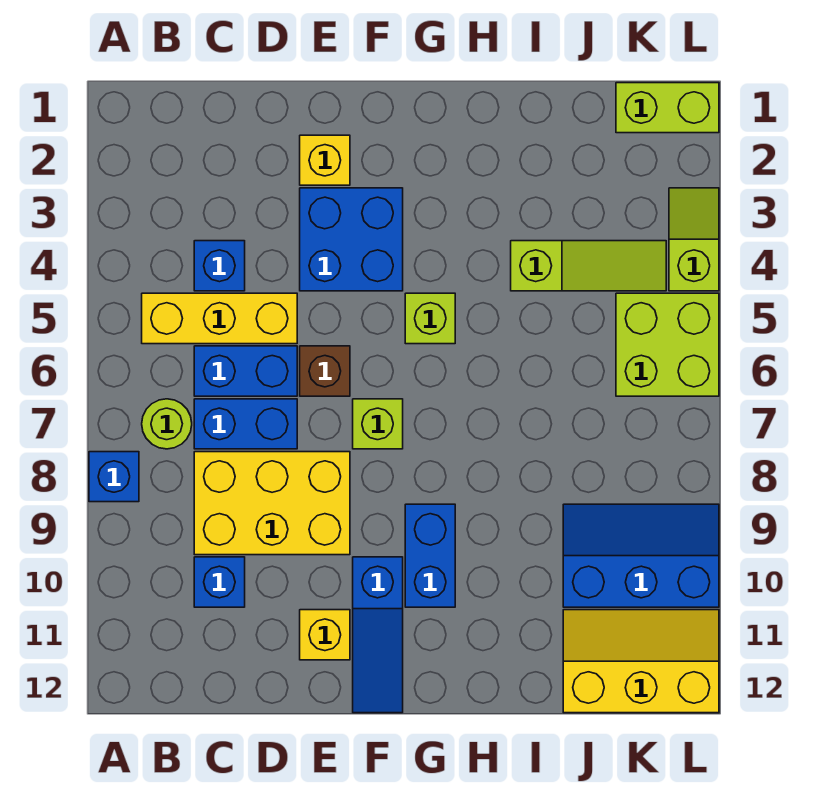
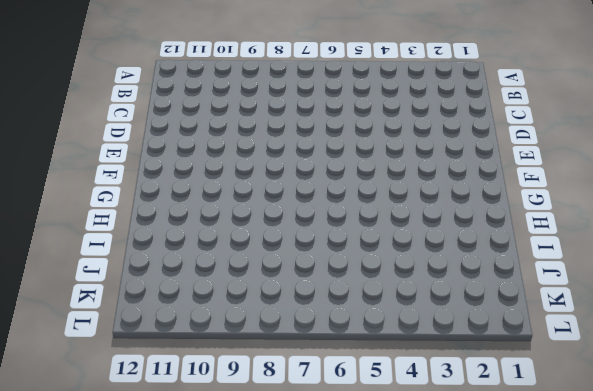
none -> blue brick A8 level 1
none -> yellow brick B5:D5 level 1
none -> lime round brick B7 level 1

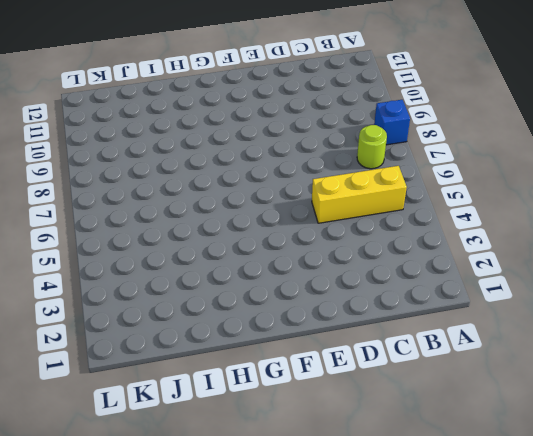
none -> blue brick C4 level 1
none -> blue brick C6:D6 level 1
none -> blue brick C7:D7 level 1

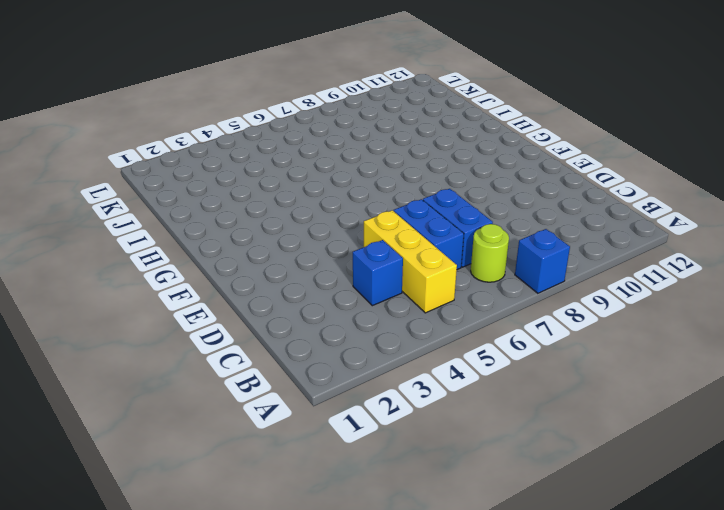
none -> yellow brick C8:E9 level 1
none -> blue brick C10 level 1
none -> yellow brick E2 level 1

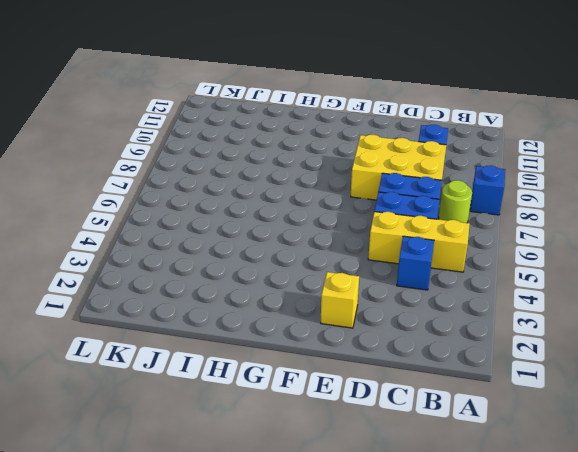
none -> blue brick E3:F4 level 1
none -> brown brick E6 level 1
none -> yellow brick E11 level 1

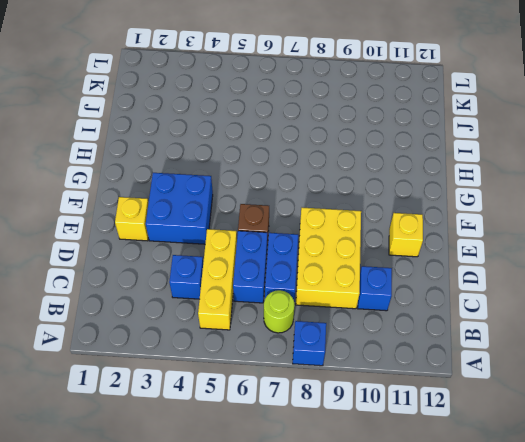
none -> lime brick F7 level 1
none -> blue slope F10:F12 level 1 top 10
none -> lime brick G5 level 1

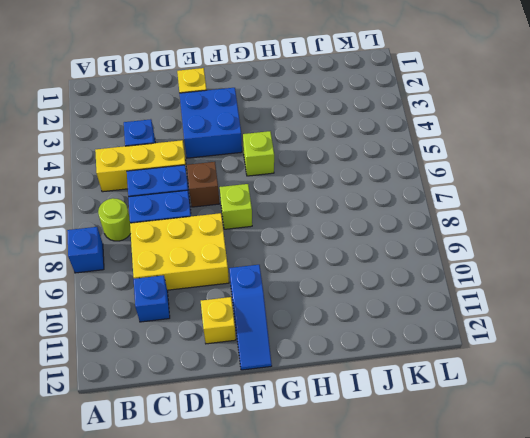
none -> blue brick G9:G10 level 1
none -> lime slope I4:K4 level 1 top I
none -> blue slope J9:L10 level 1 top 10

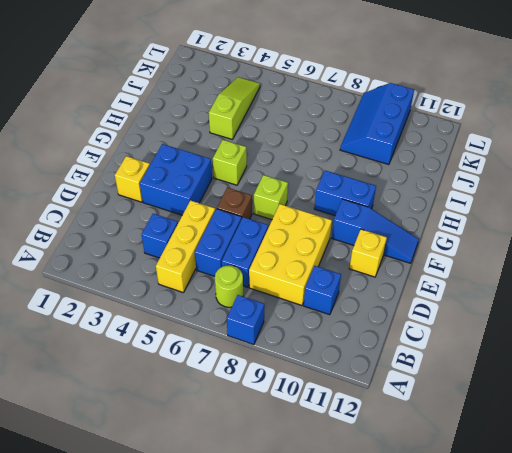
none -> yellow slope J11:L12 level 1 top 12
none -> lime brick K1:L1 level 1
none -> lime brick K5:L6 level 1

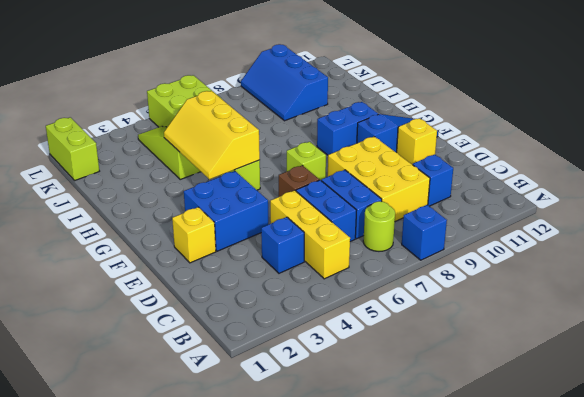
yellow slope G4:I5 level 2 top 5 -> yellow slope J11:L12 level 1 top 12
none -> lime slope L3:L4 level 1 top 4

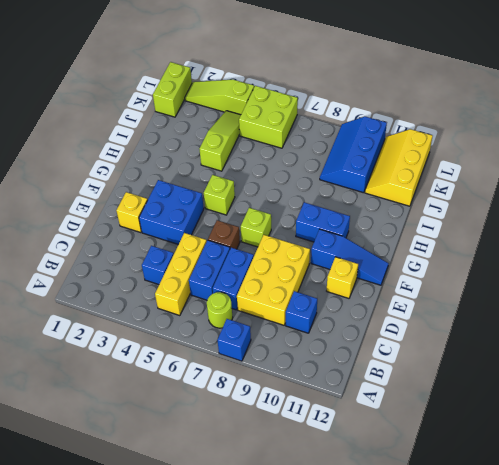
lime slope L2:L4 level 1 top 4 -> lime slope L3:L4 level 1 top 4

